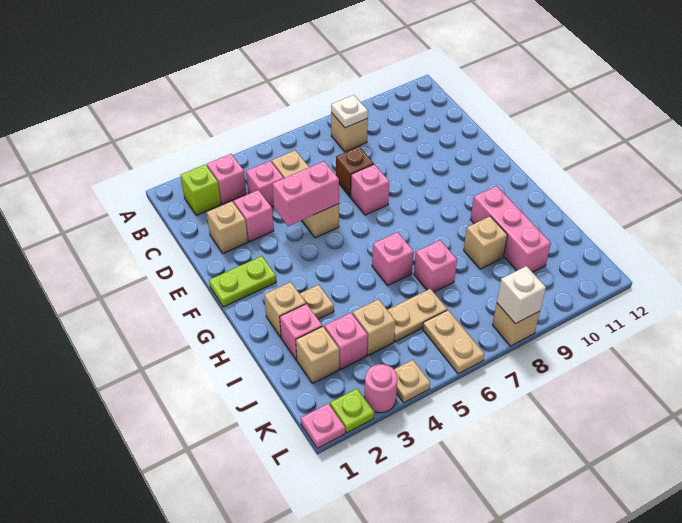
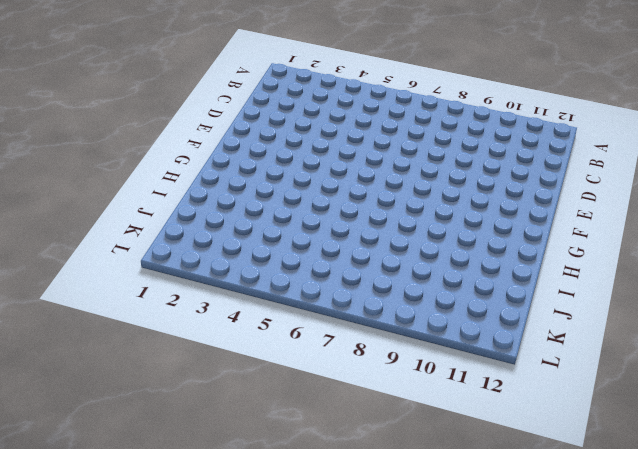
none -> lime brick B2 level 1
none -> pink brick B3 level 1
none -> tan brick B8 level 1
none -> pink brick C4 level 1

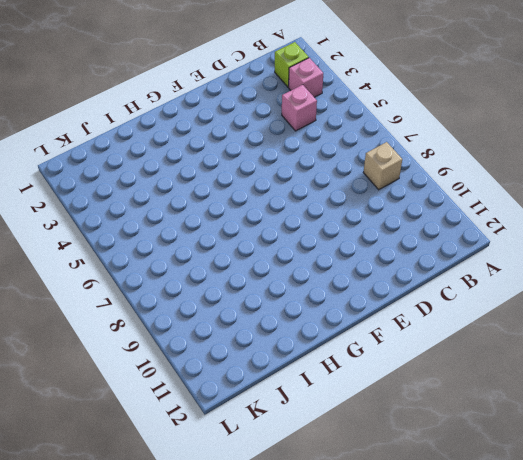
none -> tan brick C5:E5 level 1
none -> tan brick D2 level 1
none -> pink brick D3 level 1
none -> brown brick D7 level 1

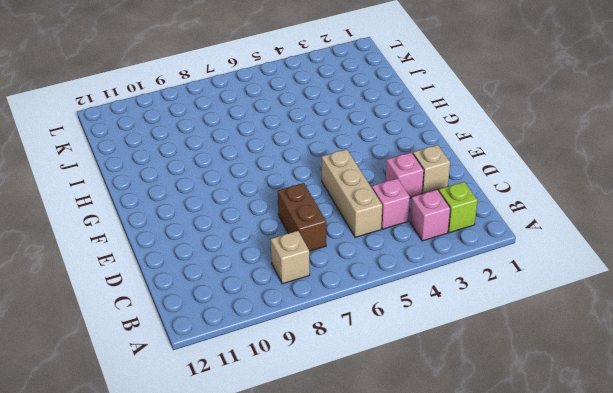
brown brick C7:D7 level 1 -> brown brick D7 level 1
none -> pink brick E7 level 1
none -> lime plate F1:F2 level 1
none -> tan brick H2 level 1
none -> tan plate H3 level 1

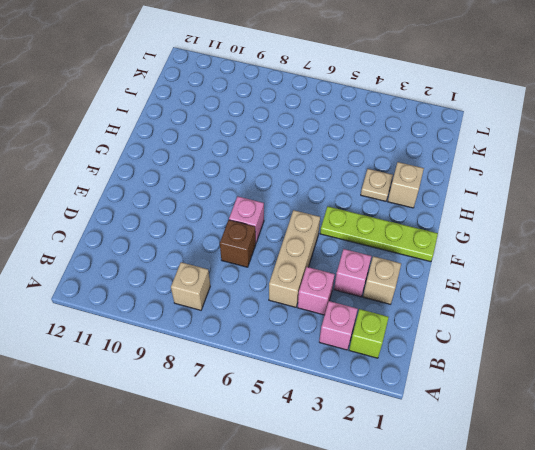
lime plate F1:F4 level 1 -> lime plate F1:F2 level 1
none -> pink brick H6 level 1
none -> pink brick H10:J10 level 1
none -> pink brick I2 level 1
none -> pink brick I7 level 1

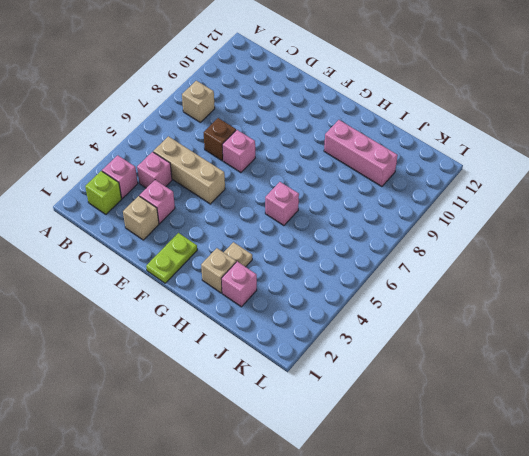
none -> pink brick I7 level 1
none -> tan brick I9 level 1
none -> tan brick J2 level 1
none -> pink brick J3 level 1

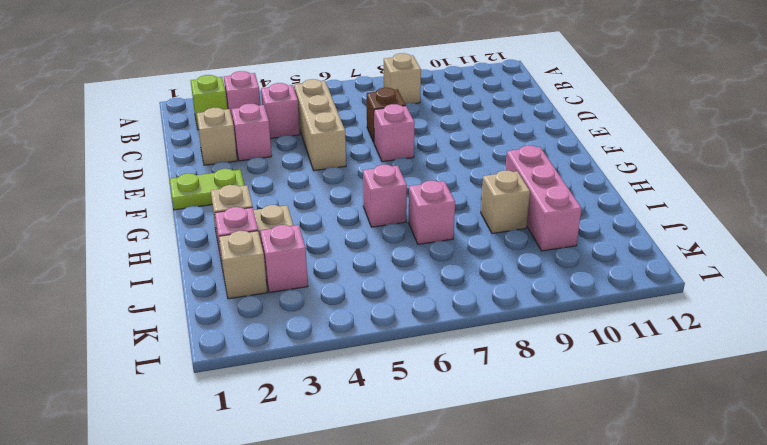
none -> tan brick J4 level 1
none -> tan plate J5:J6 level 1
none -> tan plate K6:L6 level 1
none -> pink plate L1 level 1

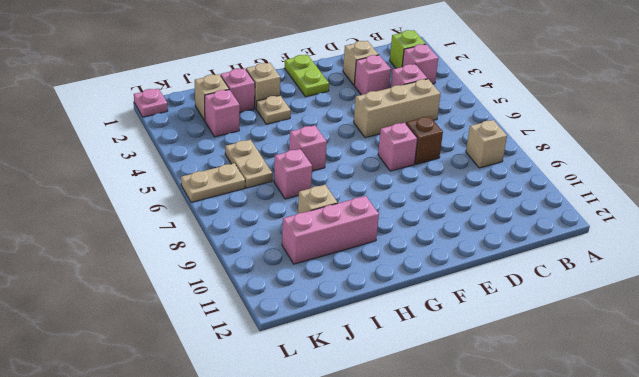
none -> tan brick J4 level 1
none -> lime plate L2 level 1
none -> pink round brick L3 level 1
none -> tan plate L4 level 1

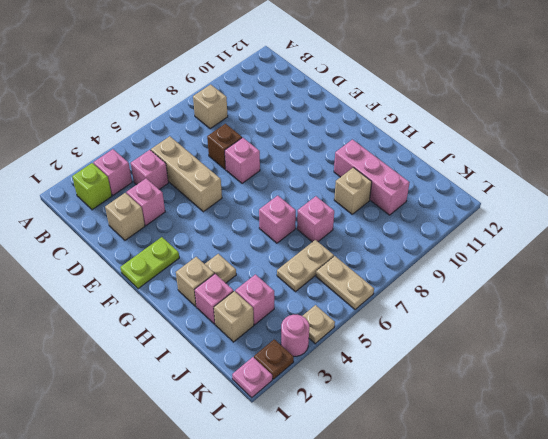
brown plate L2 level 1 -> lime plate L2 level 1
none -> tan brick J4 level 1
none -> tan brick L8 level 1
none -> white plate B8 level 2
none -> pink brick E4:E5 level 2

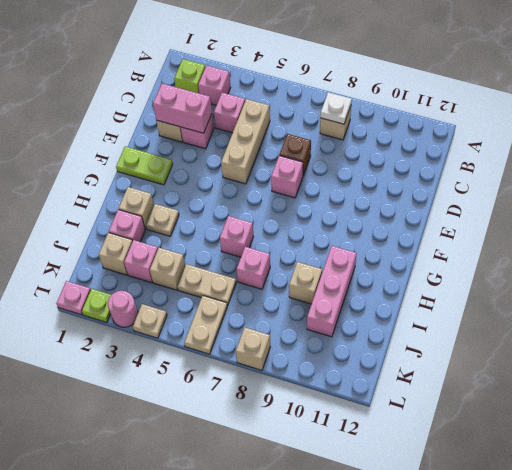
pink brick D2:D3 level 2 -> pink brick E4:E5 level 2
none -> white brick L8 level 2

